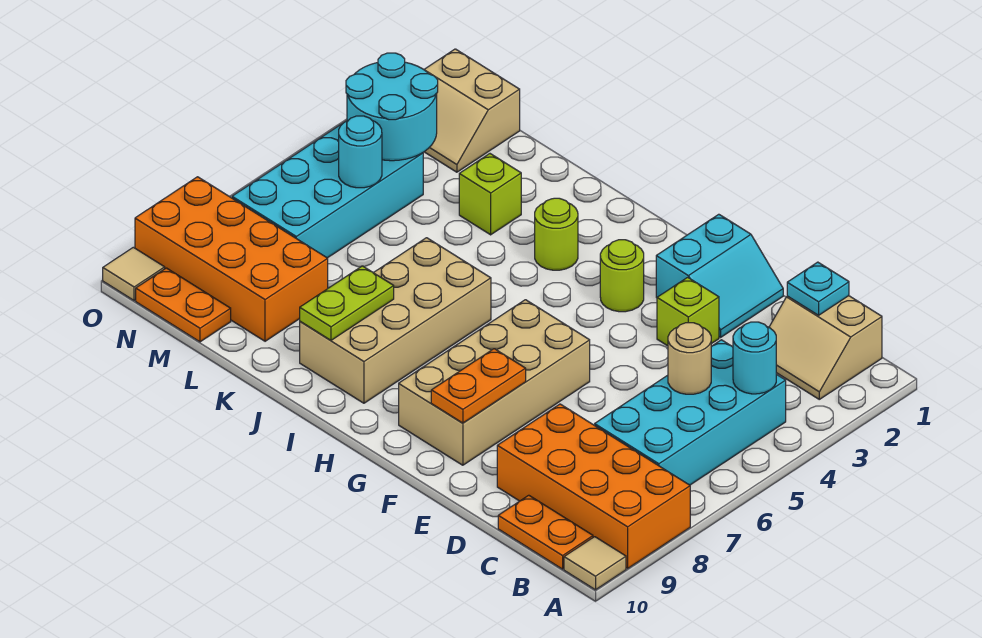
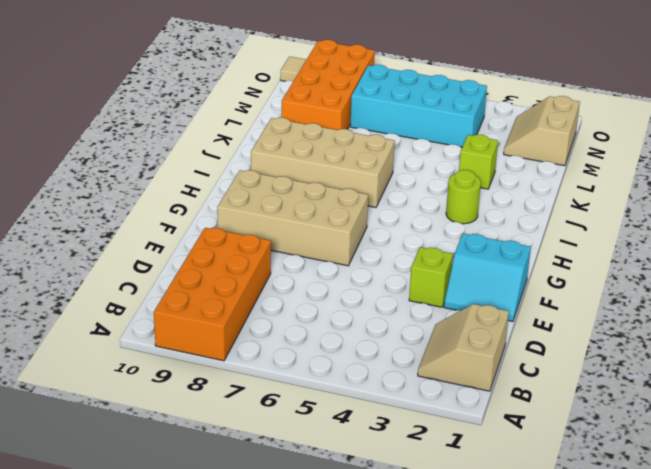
none -> tan tile A10 level 1
none -> cyan brick B4:C7 level 1
none -> orange plate B10:C10 level 1

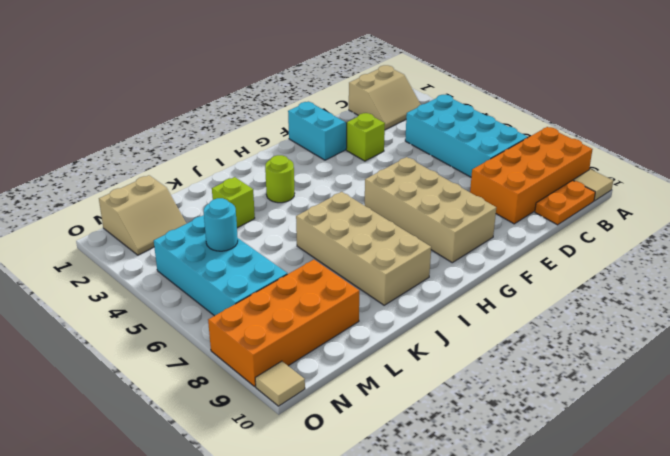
none -> lime round brick G3 level 1
none -> orange plate M10:N10 level 1
none -> cyan round brick B4 level 2

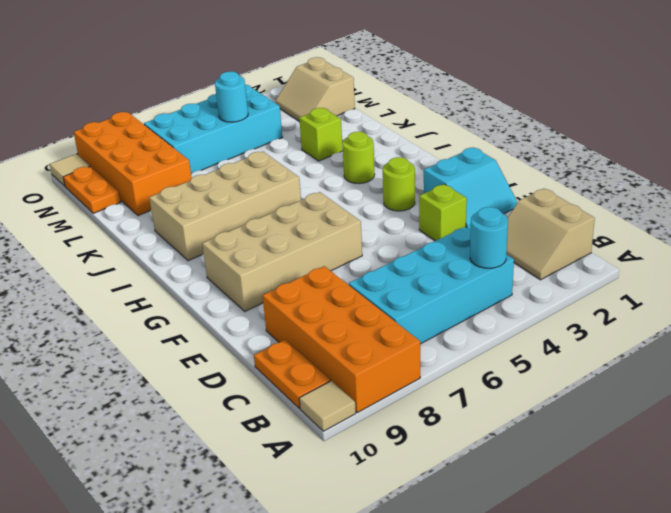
none -> cyan plate C1 level 2
none -> tan round brick C5 level 2
none -> orange plate F8:F9 level 2

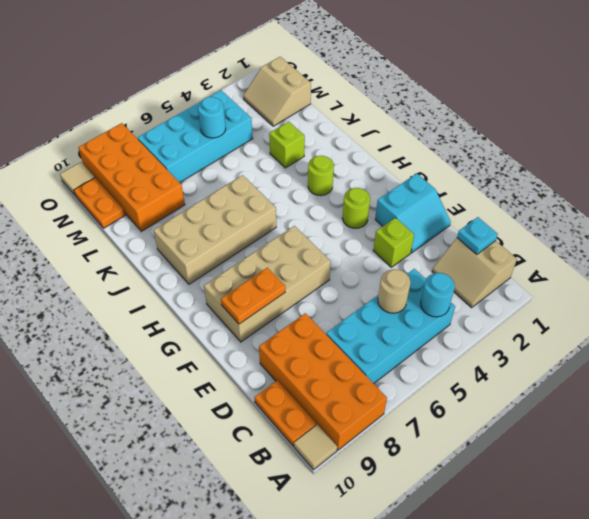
none -> lime plate J8:J9 level 2
none -> cyan round brick M3:N4 level 2

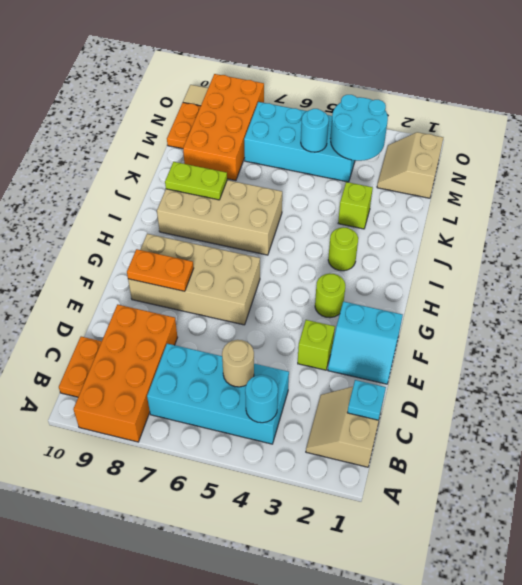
none -> tan tile A10 level 1

